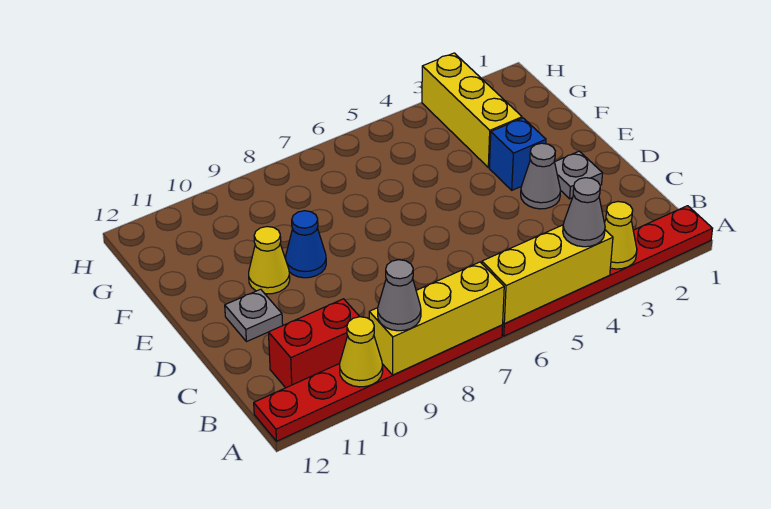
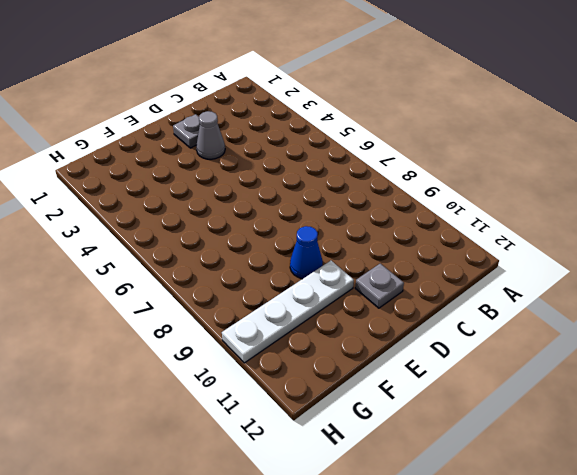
white plate E10:H10 level 1 -> yellow cone E10 level 1
none -> red plate A1:A6 level 1
none -> red plate A7:A12 level 1
none -> red brick B10:B11 level 1

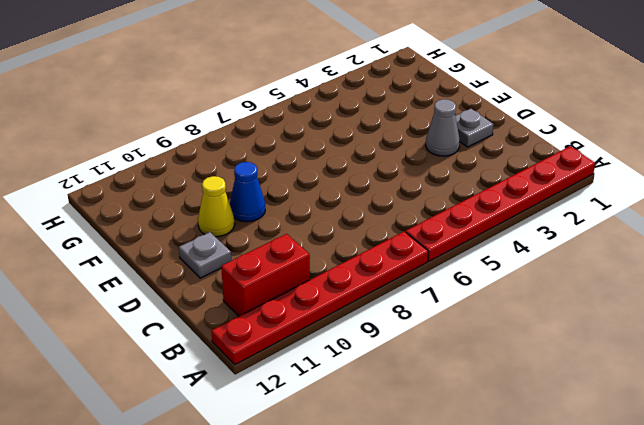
none -> blue brick E3 level 1
none -> yellow brick F3:H3 level 1
none -> yellow cone A3 level 2

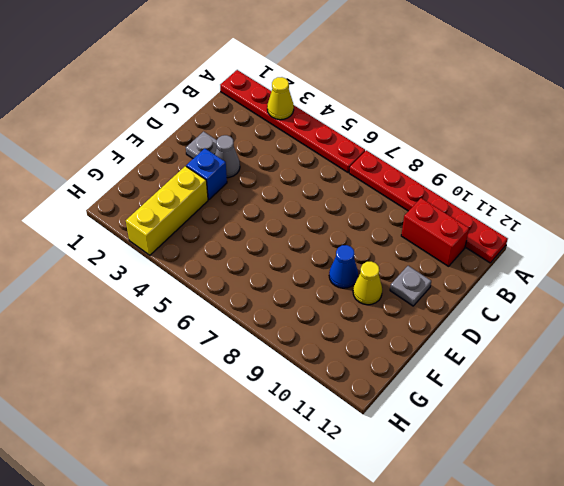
none -> yellow brick A4:A6 level 2
none -> yellow brick A7:A9 level 2
none -> yellow cone A10 level 2

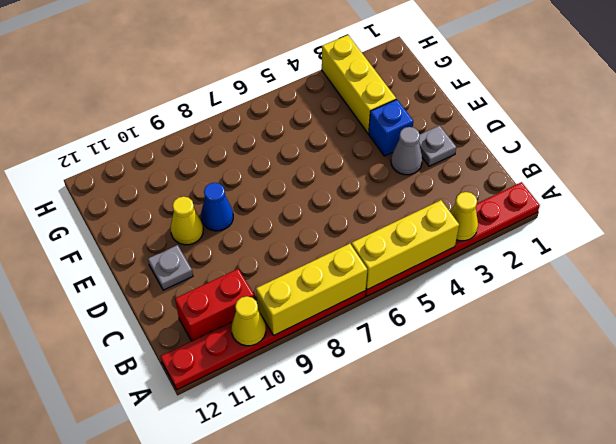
none -> grey cone A4 level 3
none -> grey cone A9 level 3

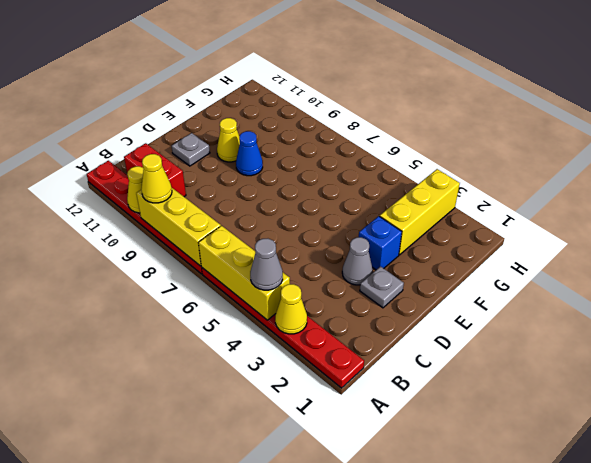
yellow cone A9 level 3 -> grey cone A9 level 3

